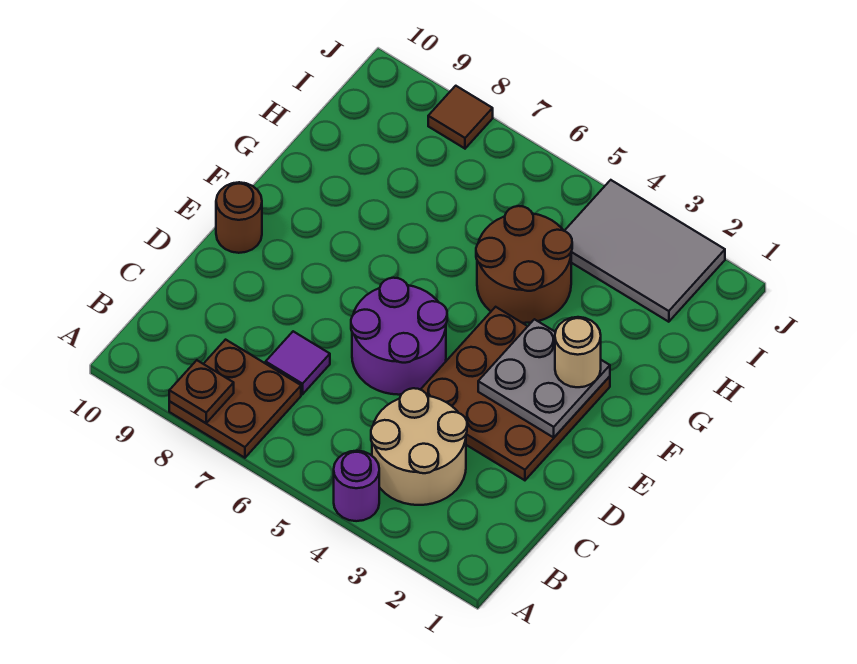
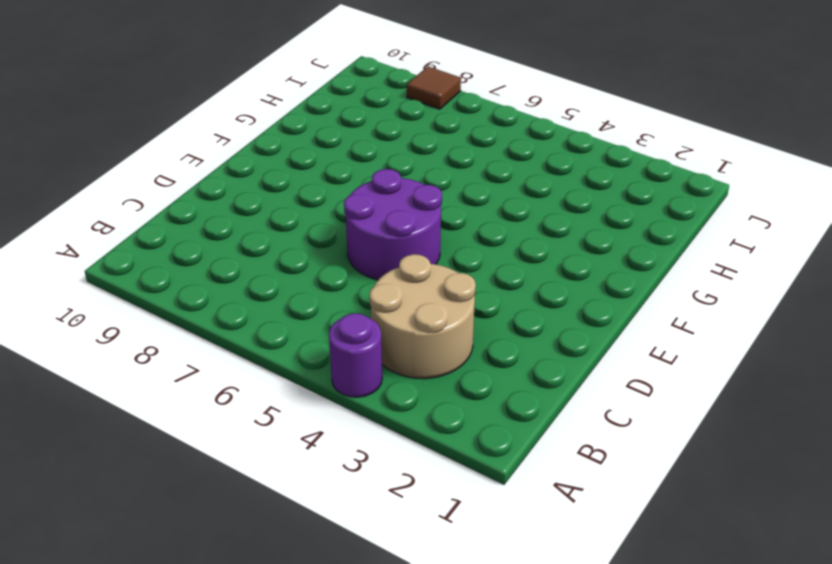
none -> brown plate A7:B8 level 1
none -> purple tile C7 level 1
none -> brown plate D2:F4 level 1

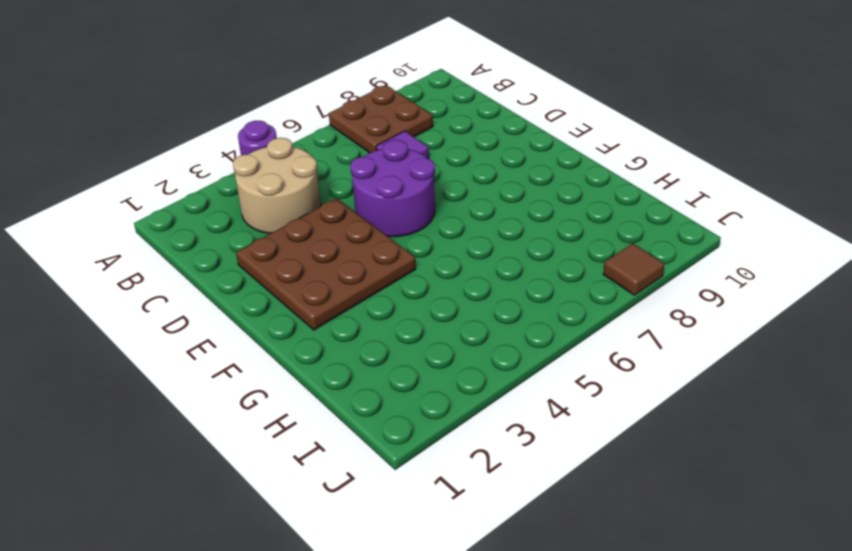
none -> brown round brick E10 level 1
none -> brown round brick G4:H5 level 1
none -> grey tile I2:J4 level 1

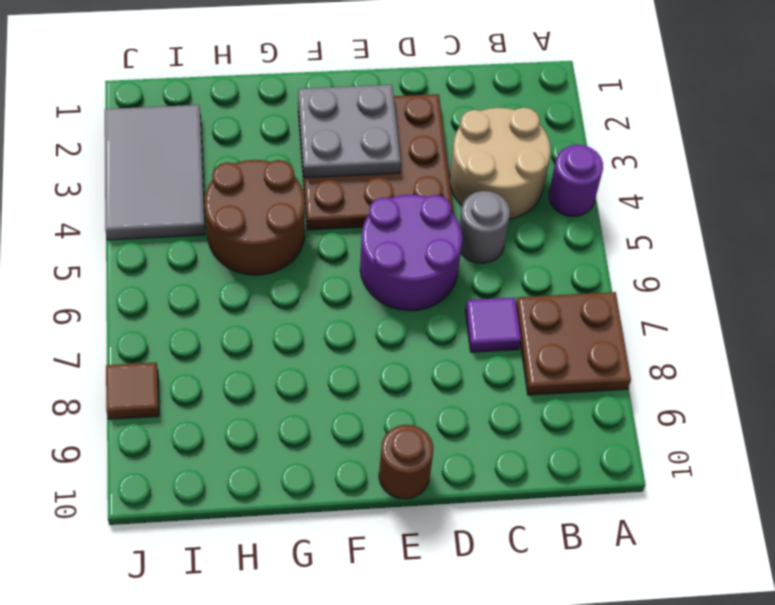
grey round brick C5 level 1 -> none
none -> brown plate A8 level 2
none -> tan round brick F2 level 3

